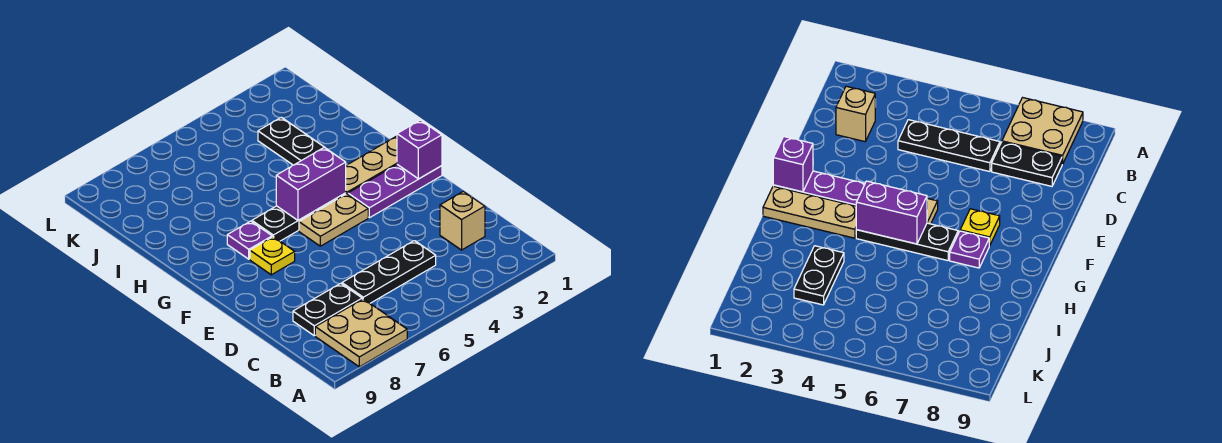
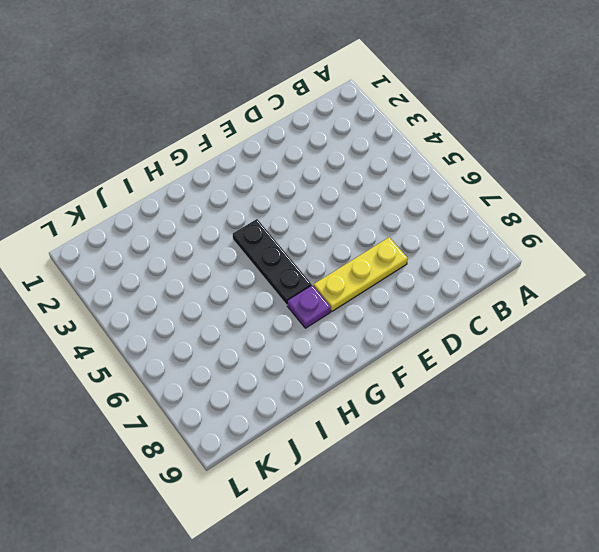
yellow plate D7:F7 level 1 -> yellow plate F7 level 1
none -> tan plate A7:B8 level 1
none -> tan brick C2 level 1
none -> black plate C4:C6 level 1

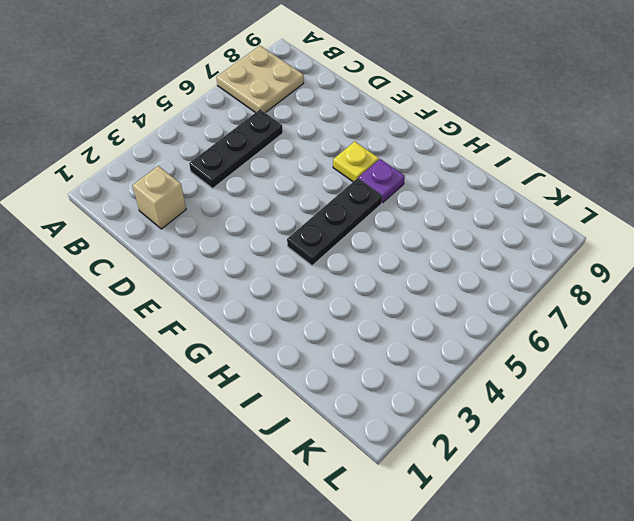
none -> black plate C7:C8 level 1
none -> purple plate F1:F3 level 1
none -> tan plate F4:F5 level 1

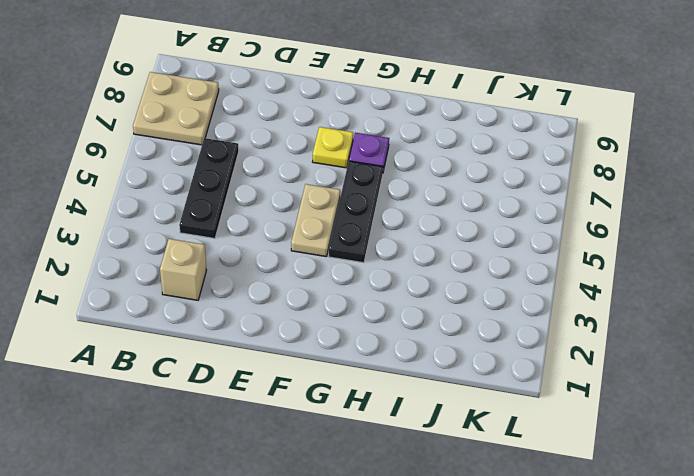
none -> black plate C7:C8 level 1
none -> purple plate F1:F3 level 1
none -> tan plate G1:G3 level 1

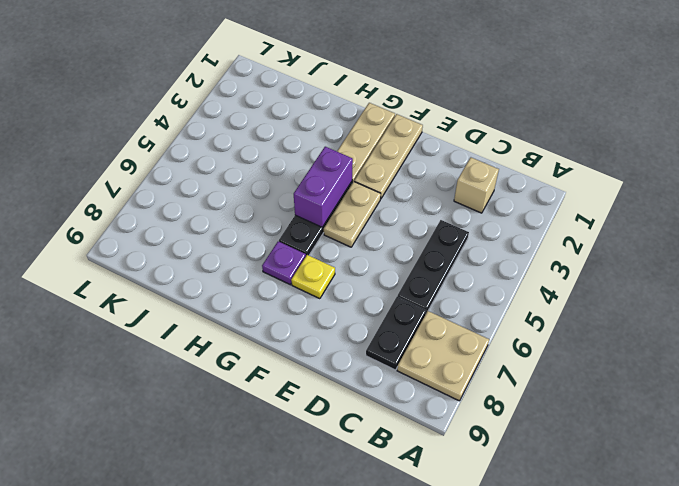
tan plate F1:F3 level 1 -> purple plate F1:F3 level 1
none -> black plate I3:J3 level 1
none -> purple brick F1 level 2

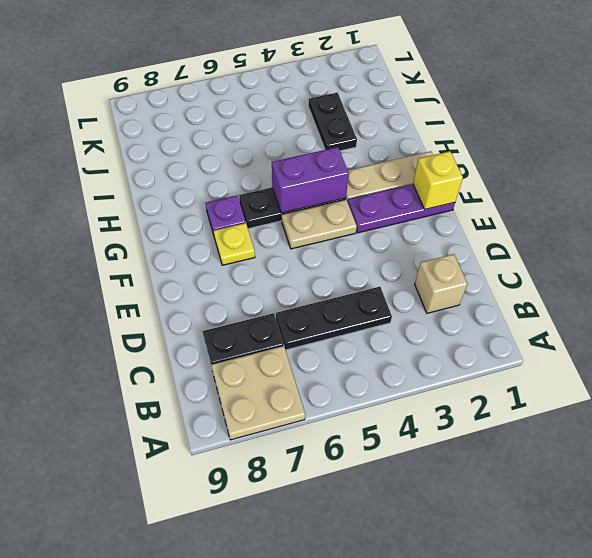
yellow brick F1 level 2 -> purple brick F1 level 2

